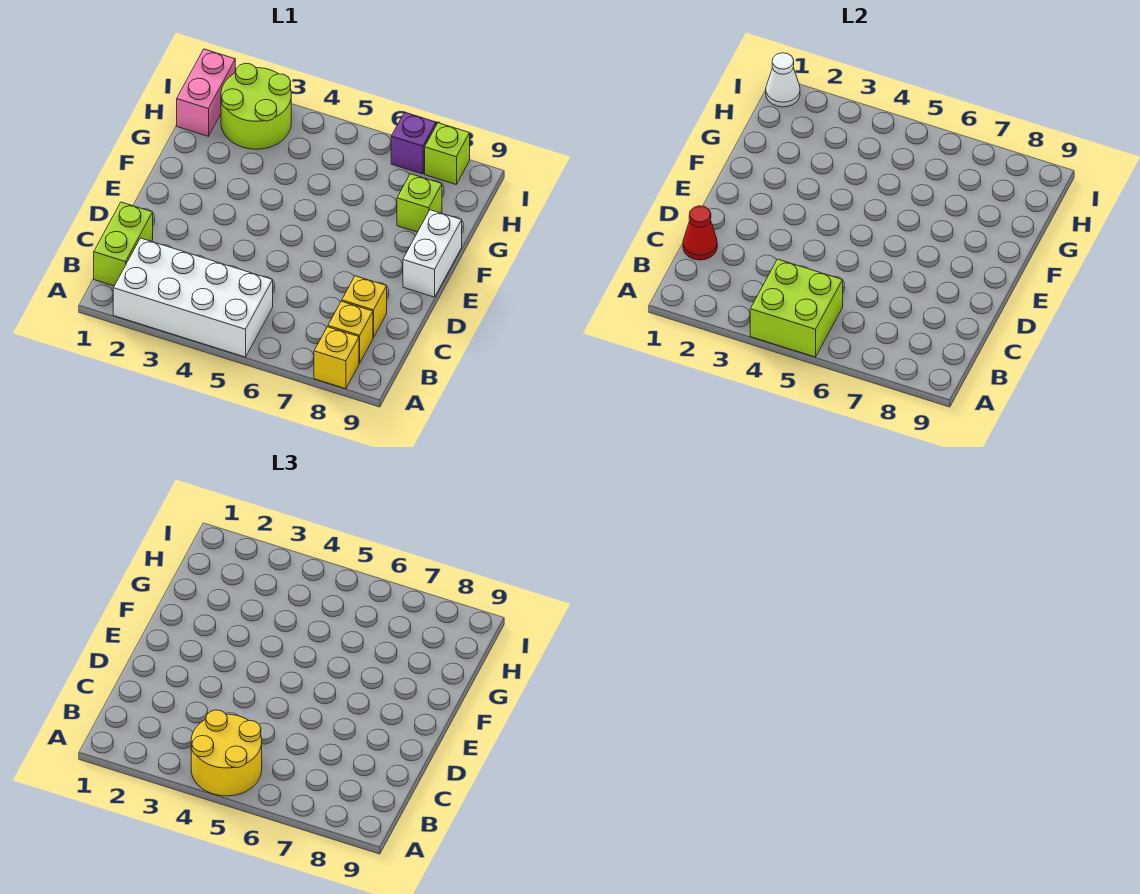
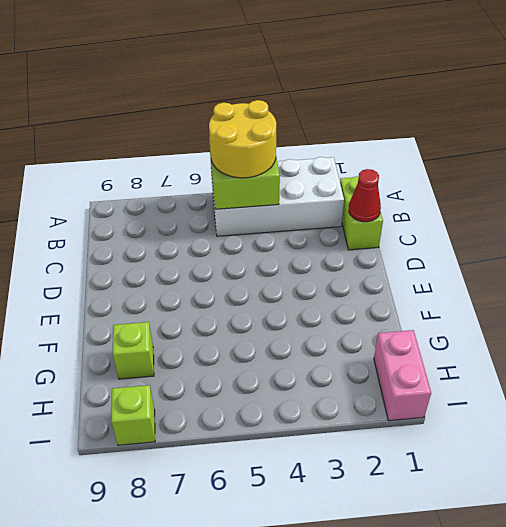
none -> yellow brick A8 level 1
none -> yellow brick B8 level 1
none -> yellow brick C8 level 1

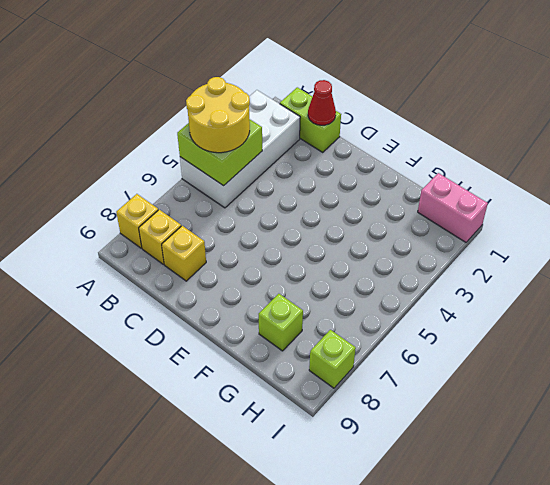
none -> white brick E9:F9 level 1
none -> lime round brick H2:I3 level 1
none -> purple brick I7 level 1

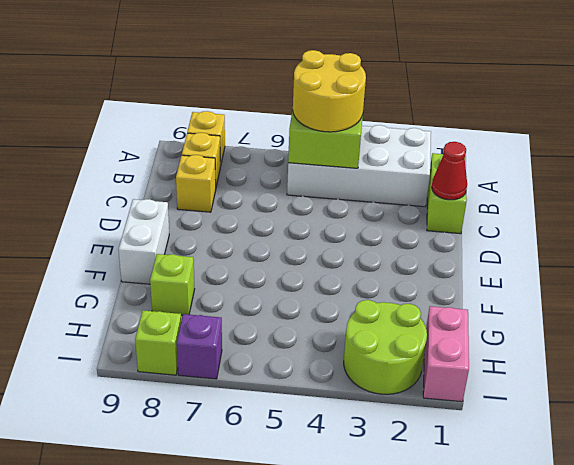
none -> white cone I1 level 2

